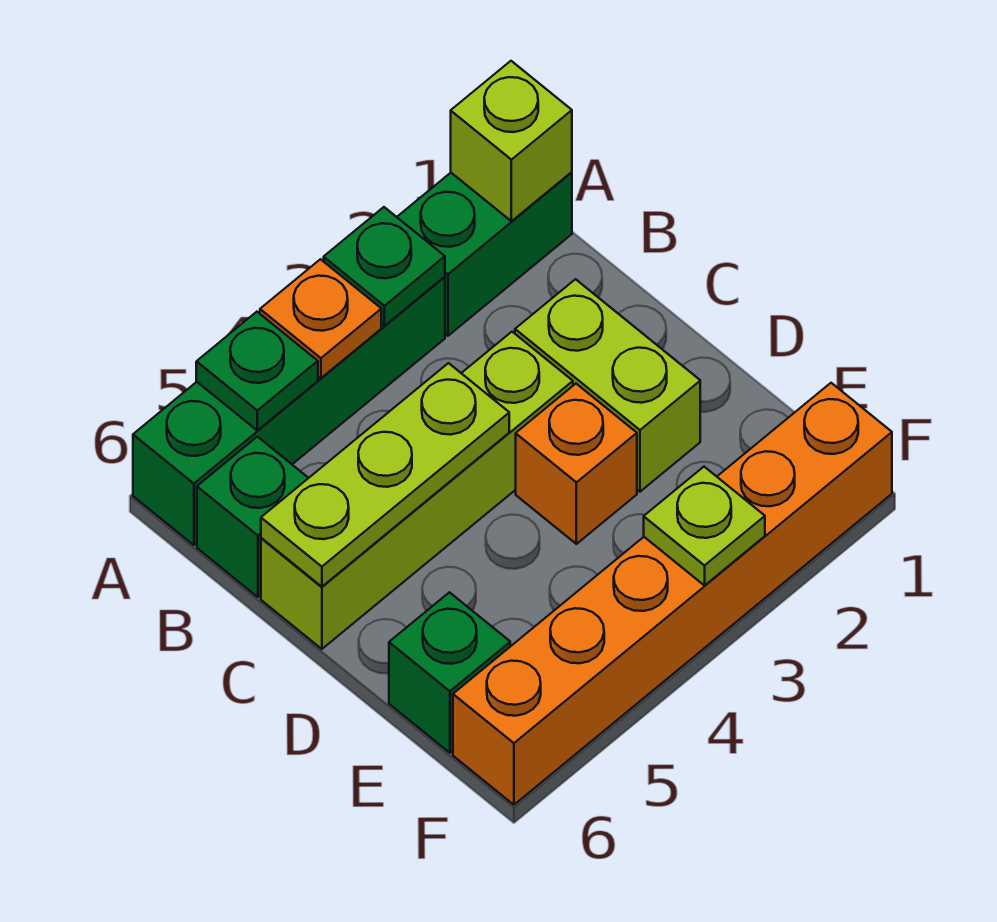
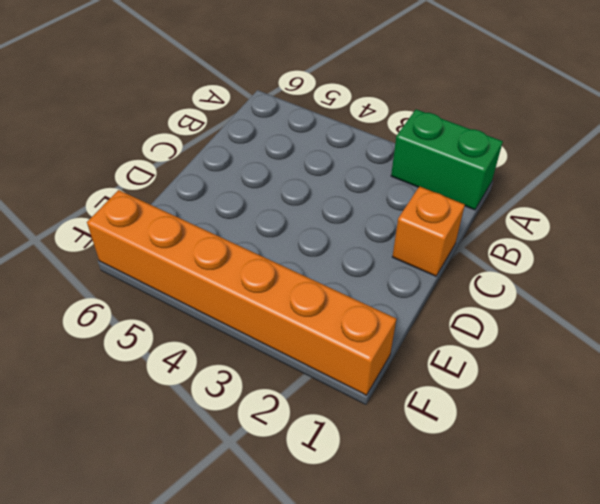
orange brick C1 level 1 -> orange brick D3 level 1
none -> green brick A3:A6 level 1
none -> green brick B6 level 1
none -> lime brick C2:D2 level 1

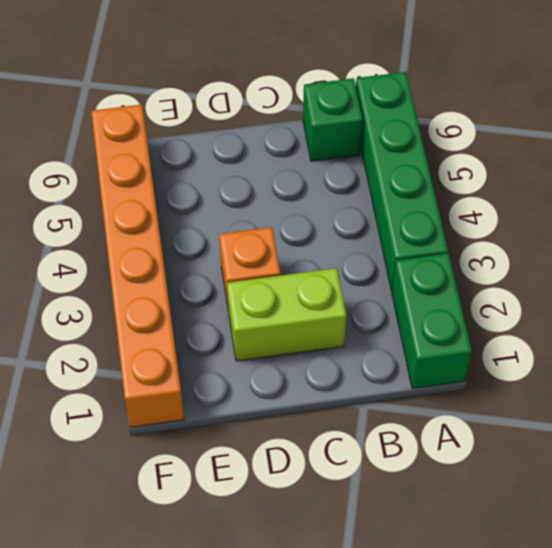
none -> lime brick C3:C6 level 1
none -> green brick E6 level 1
none -> lime brick A1 level 2

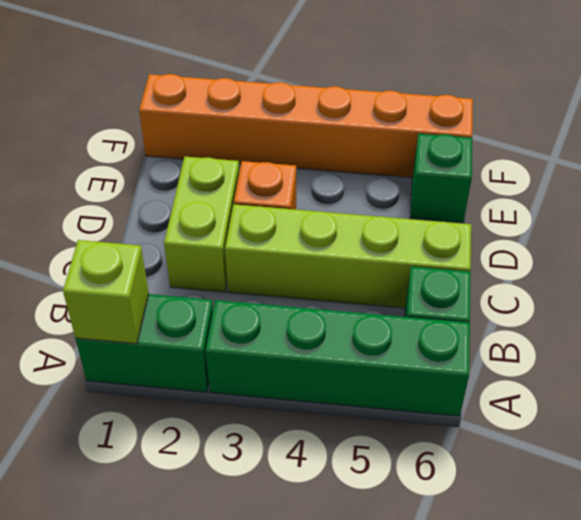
none -> green plate A3 level 2
none -> orange plate A4 level 2
none -> green plate A5 level 2

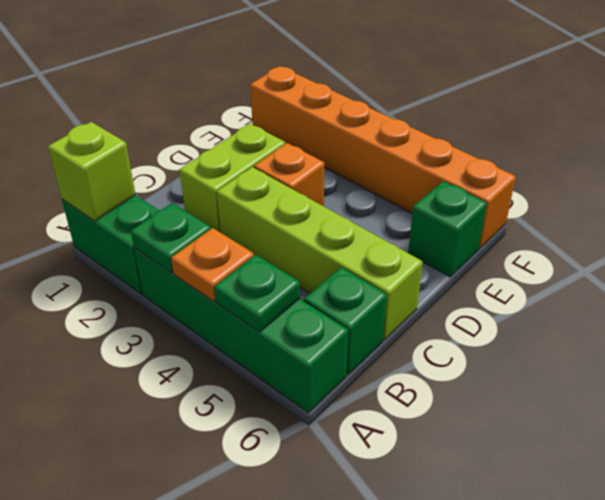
none -> lime plate C4:C6 level 2
none -> lime plate F3 level 2

